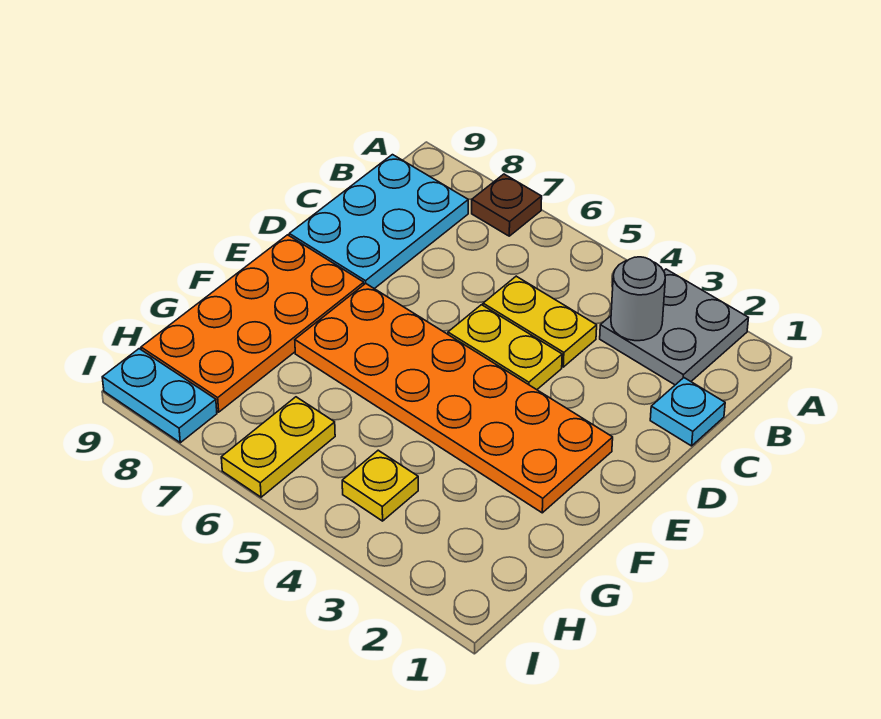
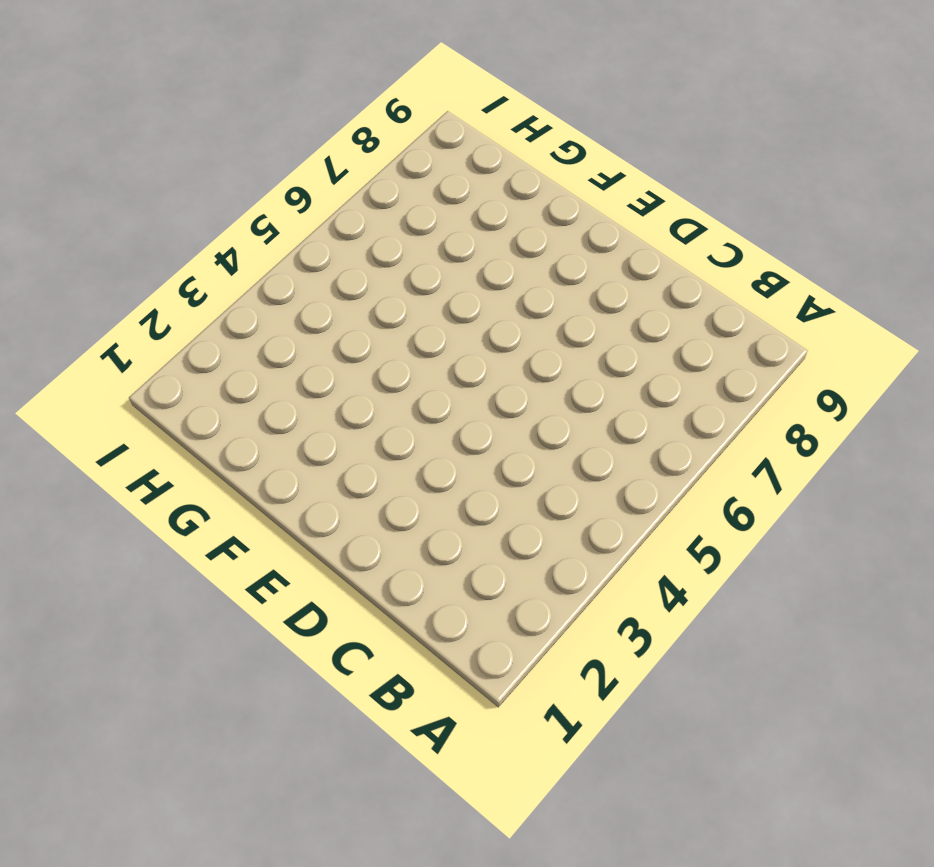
none -> grey plate A2:B3 level 1
none -> brown plate A7 level 1
none -> cyan plate B8:D9 level 1

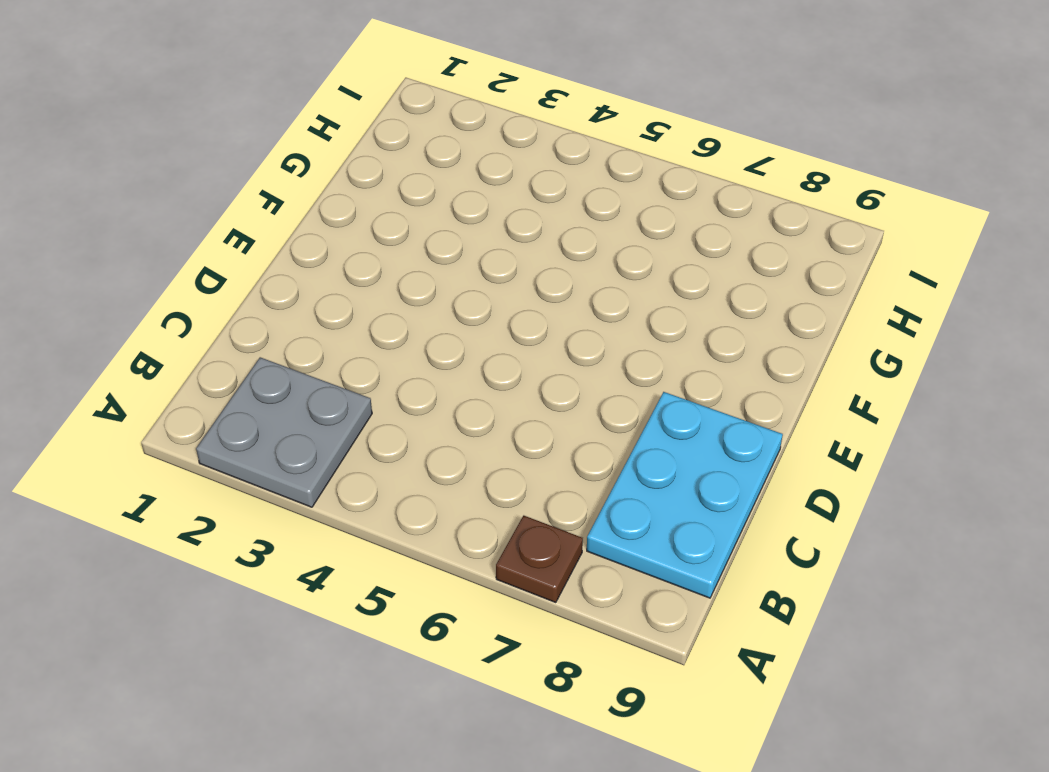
none -> cyan plate C1 level 1
none -> yellow plate C4:C5 level 1
none -> yellow plate D4:D5 level 1

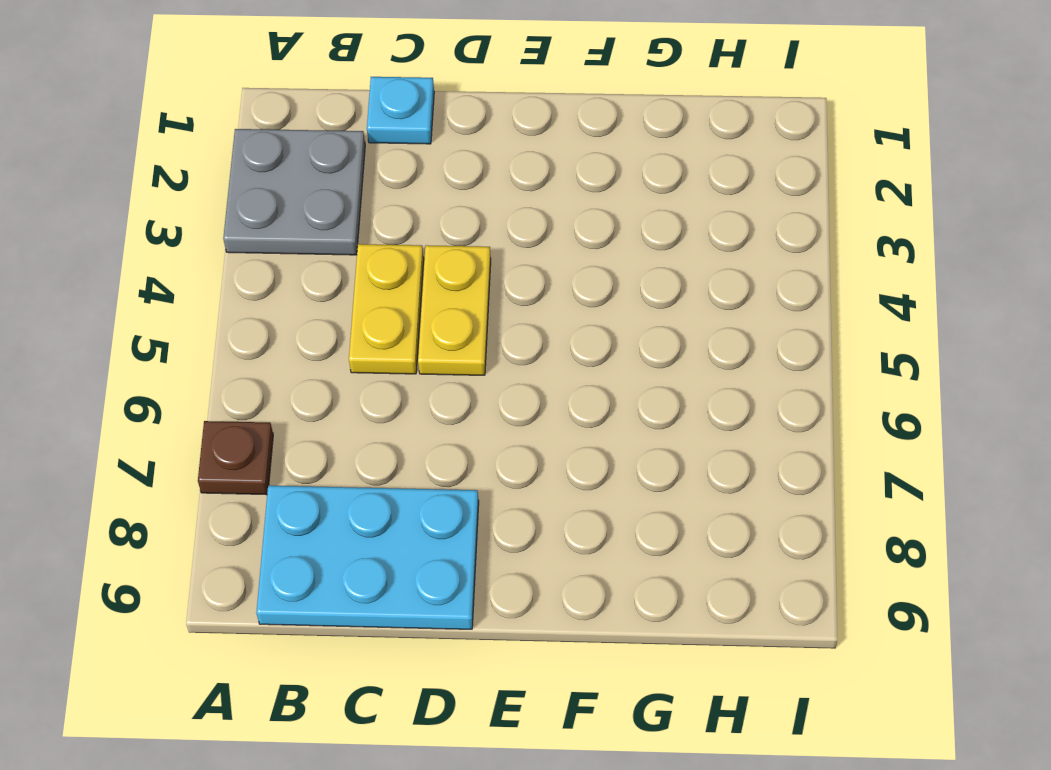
none -> orange plate E2:F7 level 1
none -> orange plate E8:H9 level 1
none -> yellow plate H4 level 1

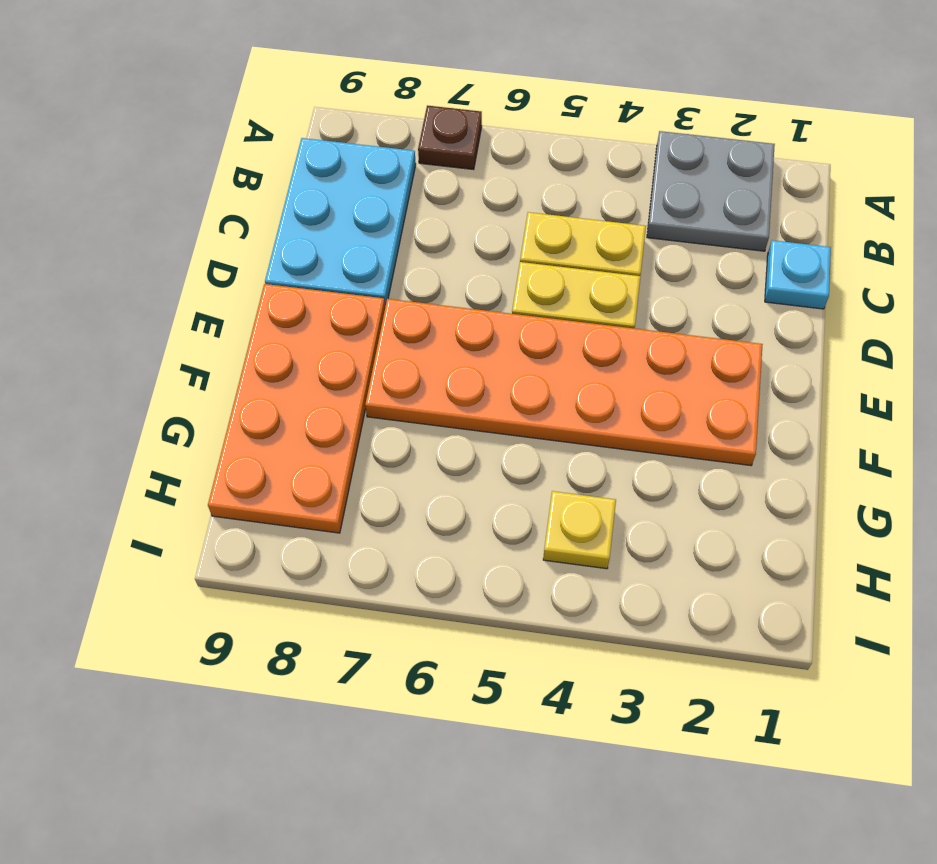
none -> yellow plate H6:I6 level 1
none -> cyan plate I8:I9 level 1
none -> grey round brick B3 level 2

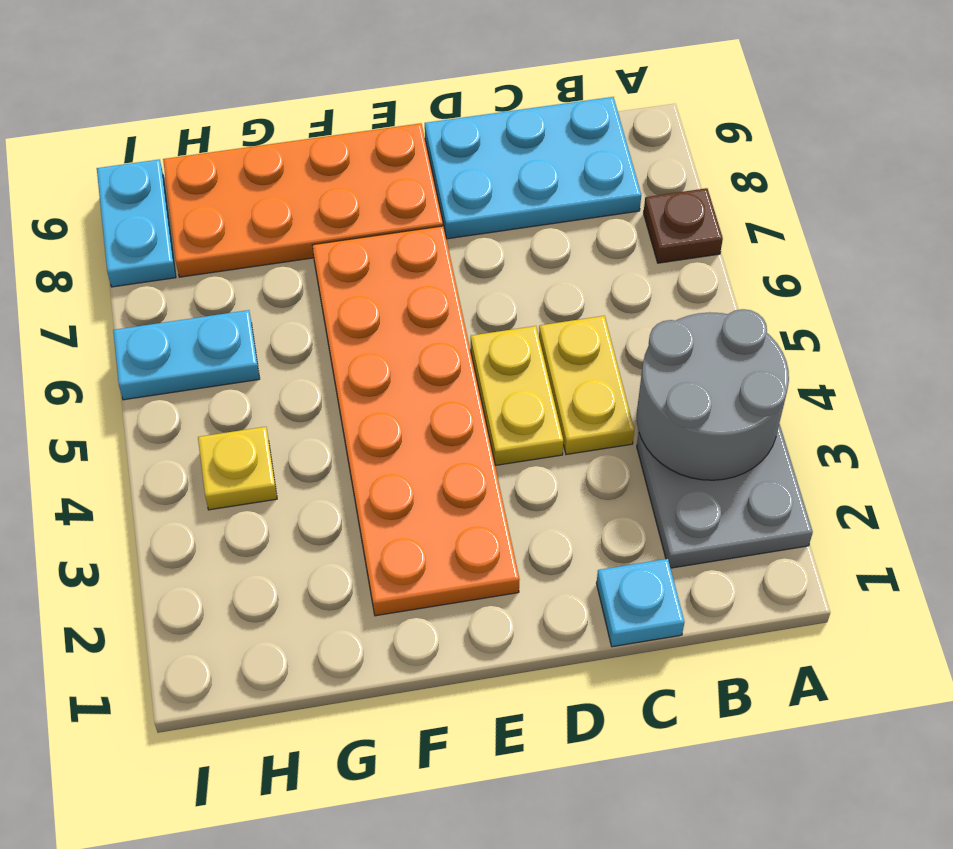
grey round brick A3:B4 level 2 -> grey round brick B3 level 2
cyan plate H6:I6 level 1 -> yellow plate H6:I6 level 1

